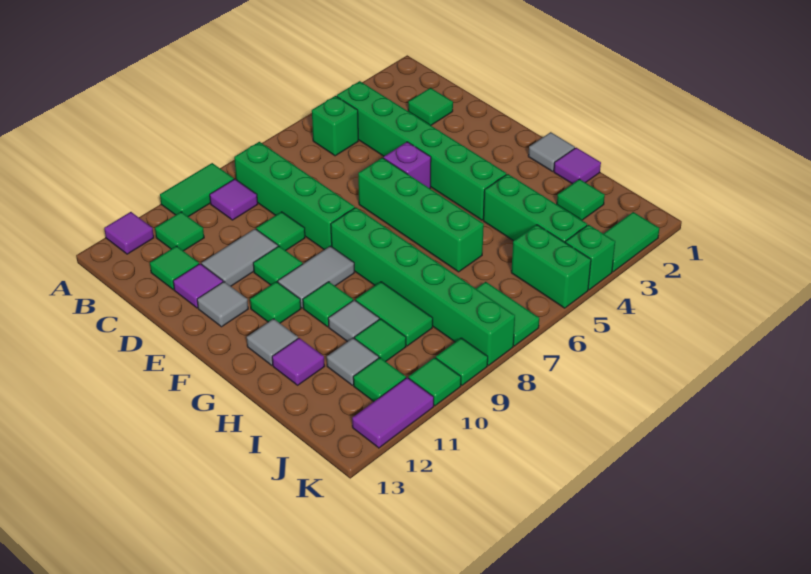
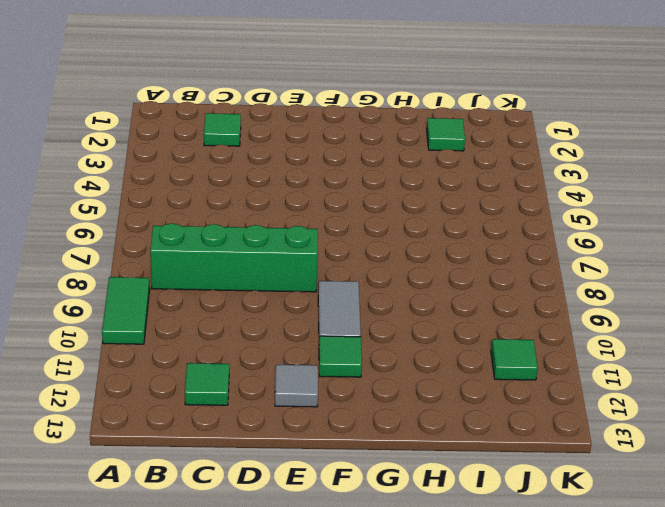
none -> purple tile A12 level 1
none -> green brick B4:G4 level 1
none -> green brick B5 level 1
none -> purple tile B9 level 1

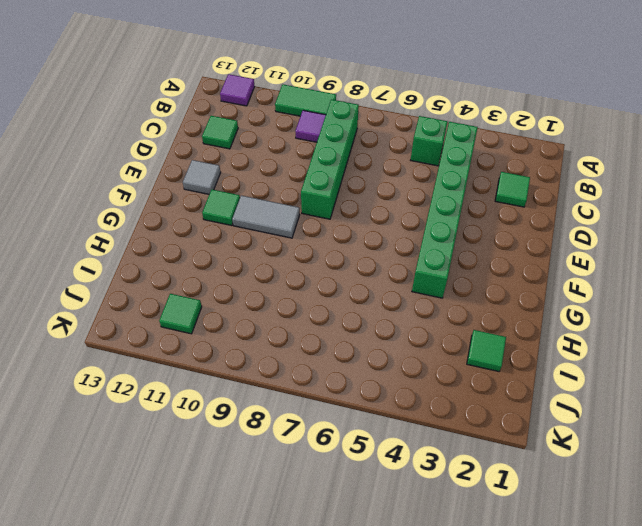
none -> green tile B11 level 1
none -> green tile D9 level 1
none -> grey tile D10:D11 level 1
none -> purple tile D12 level 1

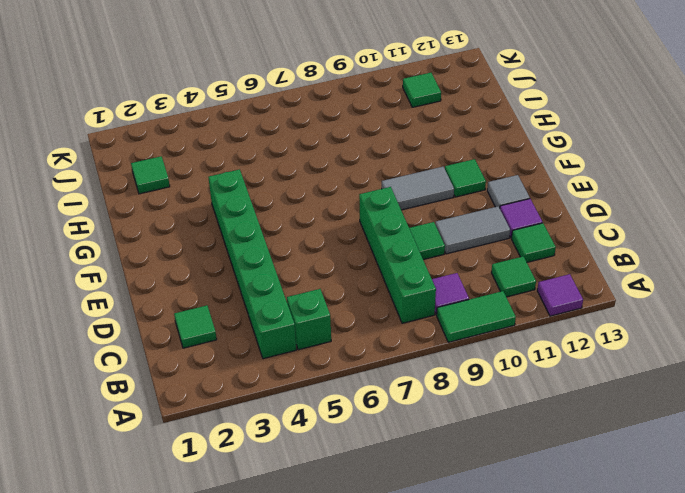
none -> purple brick E5 level 1
none -> green brick E6:H6 level 1
none -> green tile E10 level 1
none -> green brick F8:K8 level 1

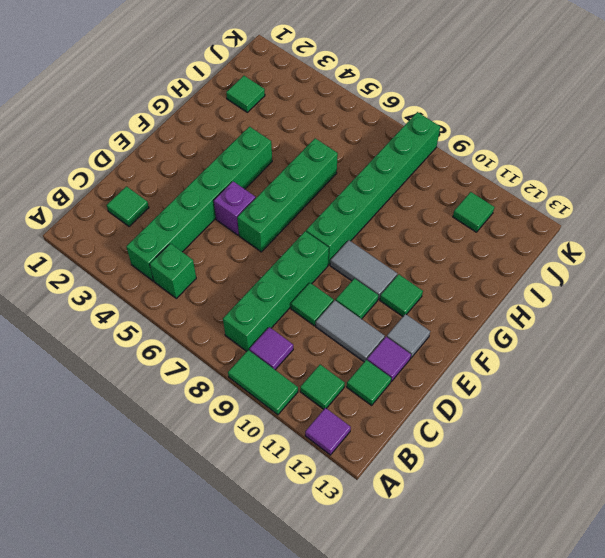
none -> grey tile G1 level 1
none -> green tile G10 level 1
none -> grey tile G12 level 1
none -> purple tile H1 level 1

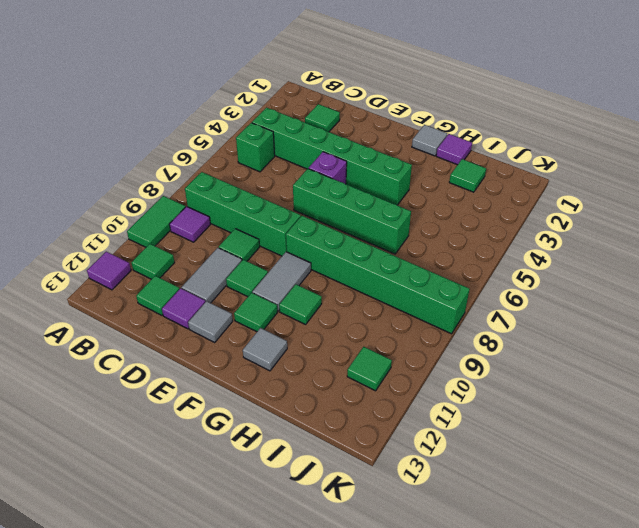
none -> green brick H4:J4 level 1
none -> green tile H9:I9 level 1
none -> grey tile H10 level 1
none -> purple tile H12 level 1

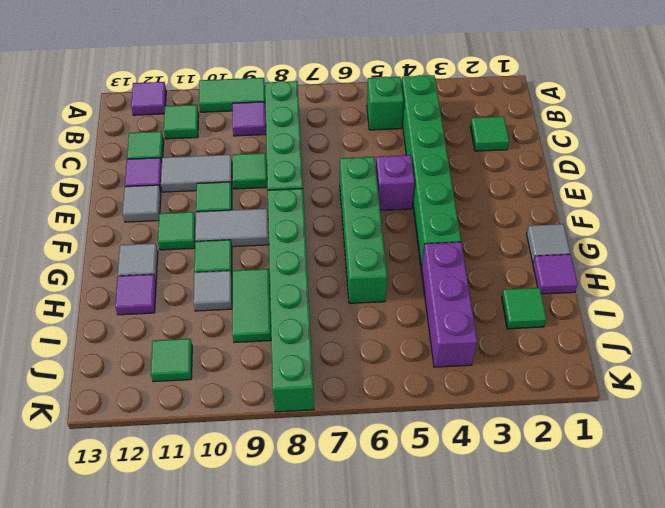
purple brick H4:J4 level 1 -> green brick H4:J4 level 1
none -> green tile I10 level 1
none -> grey tile I11 level 1
none -> green brick J5:K5 level 1
none -> green tile J7:K7 level 1

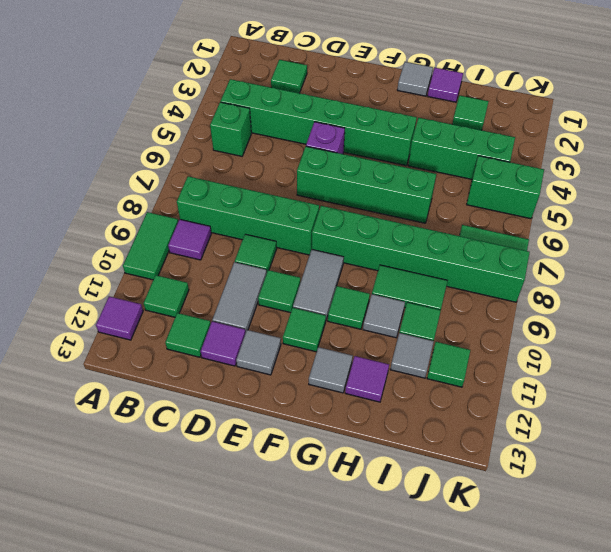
none -> green tile K2:K3 level 1
none -> green brick K4 level 1
none -> green tile K9 level 1
none -> green tile K10 level 1

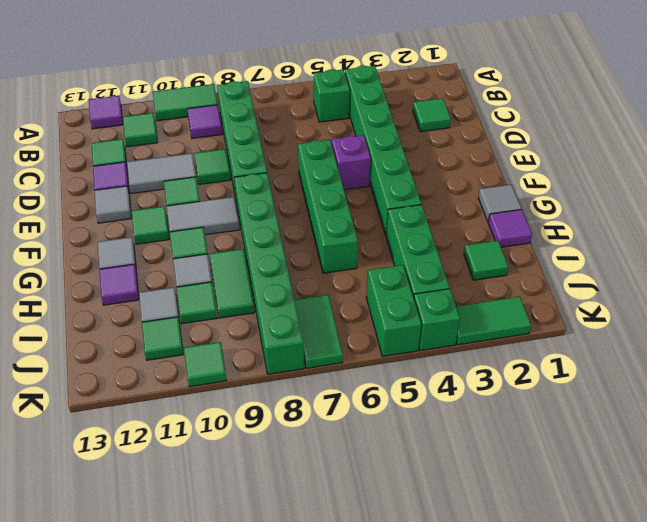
none -> green tile K9 level 1
none -> purple tile K11:K12 level 1

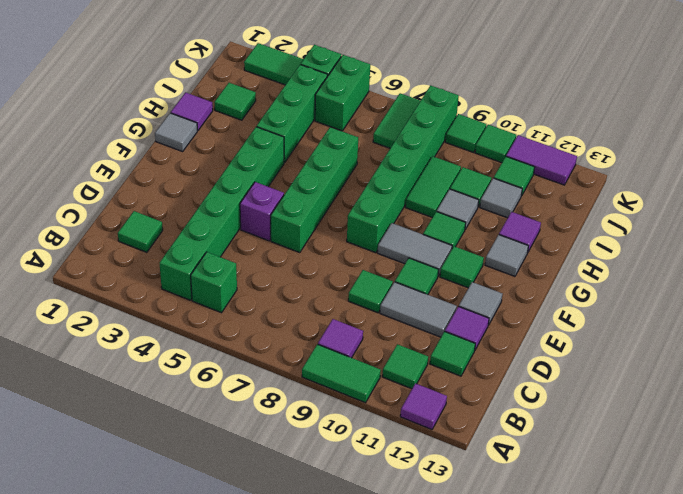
none -> green brick B8:E8 level 1

